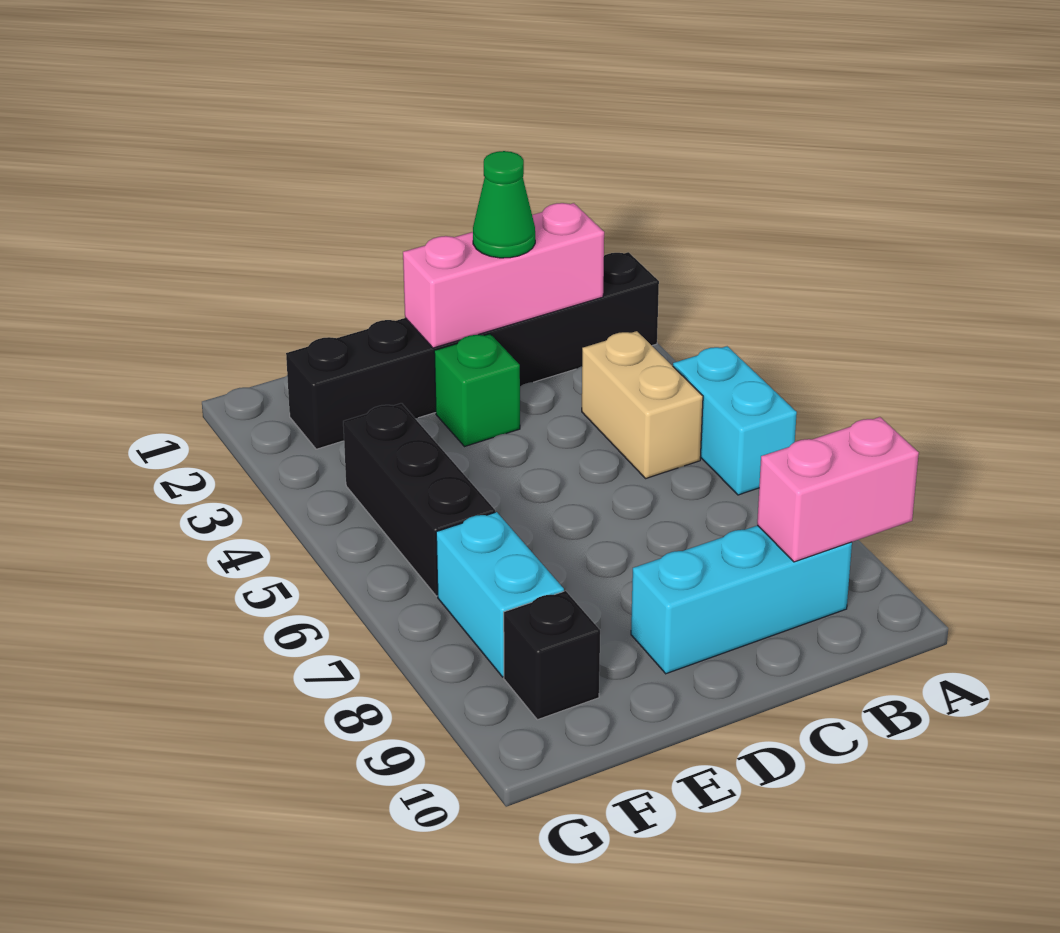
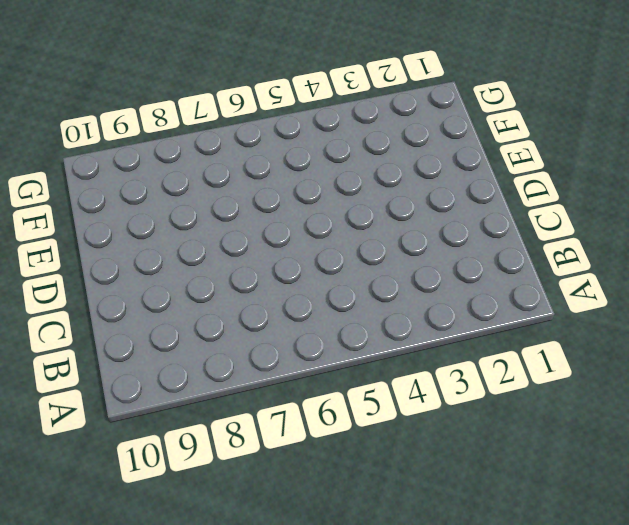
none -> black brick A2:F2 level 1
none -> cyan brick A5:A6 level 1

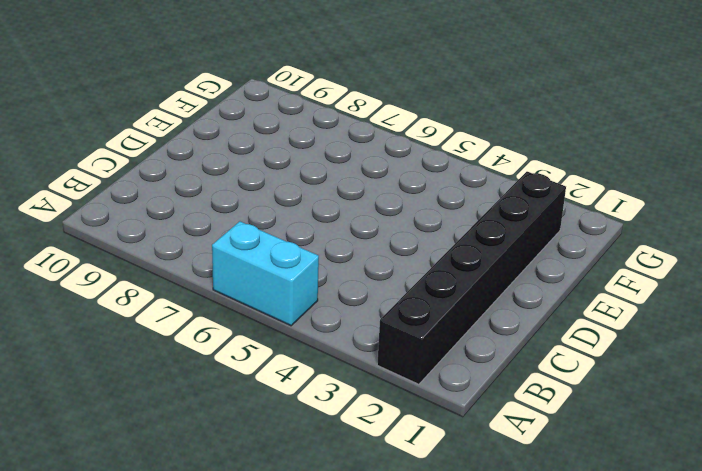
none -> tan brick B4:B5 level 1
none -> cyan brick B9:D9 level 1

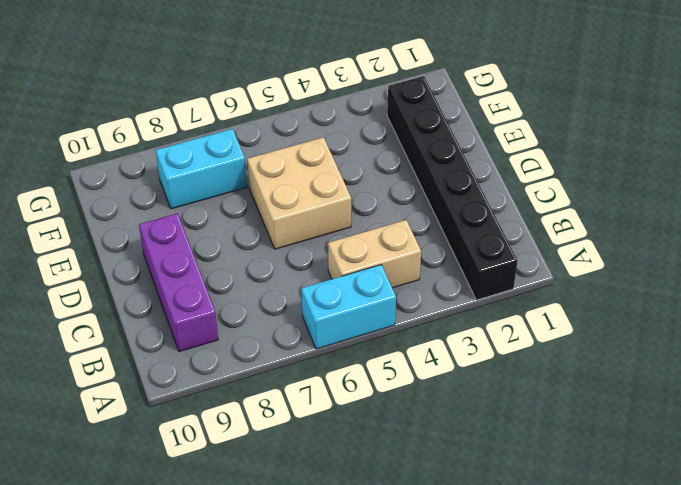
purple brick B9:D9 level 1 -> cyan brick B9:D9 level 1
tan brick D5:E6 level 1 -> none
none -> green brick D3 level 1
none -> black brick F4:F6 level 1

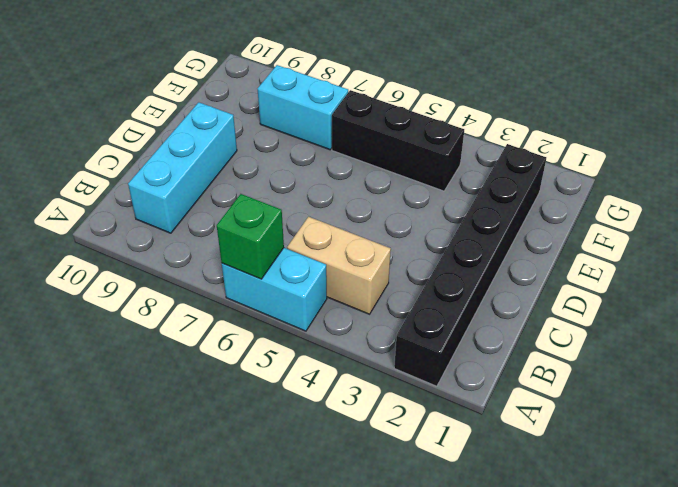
green brick A6 level 2 -> green brick D3 level 1
none -> black brick F9 level 1
none -> pink brick A9:B9 level 2

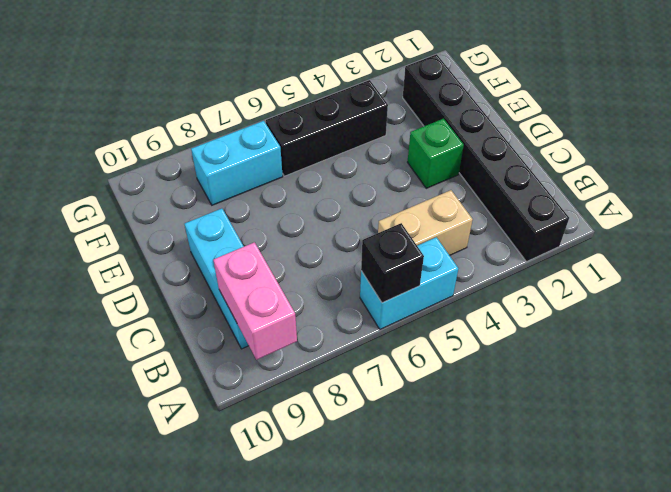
black brick A6 level 2 -> black brick F9 level 1
none -> pink brick B2:D2 level 2
none -> green cone C2 level 3

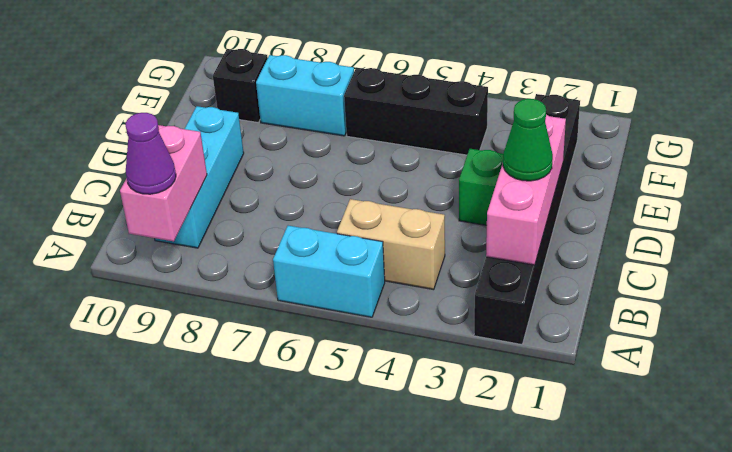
purple cone A9 level 3 -> none

